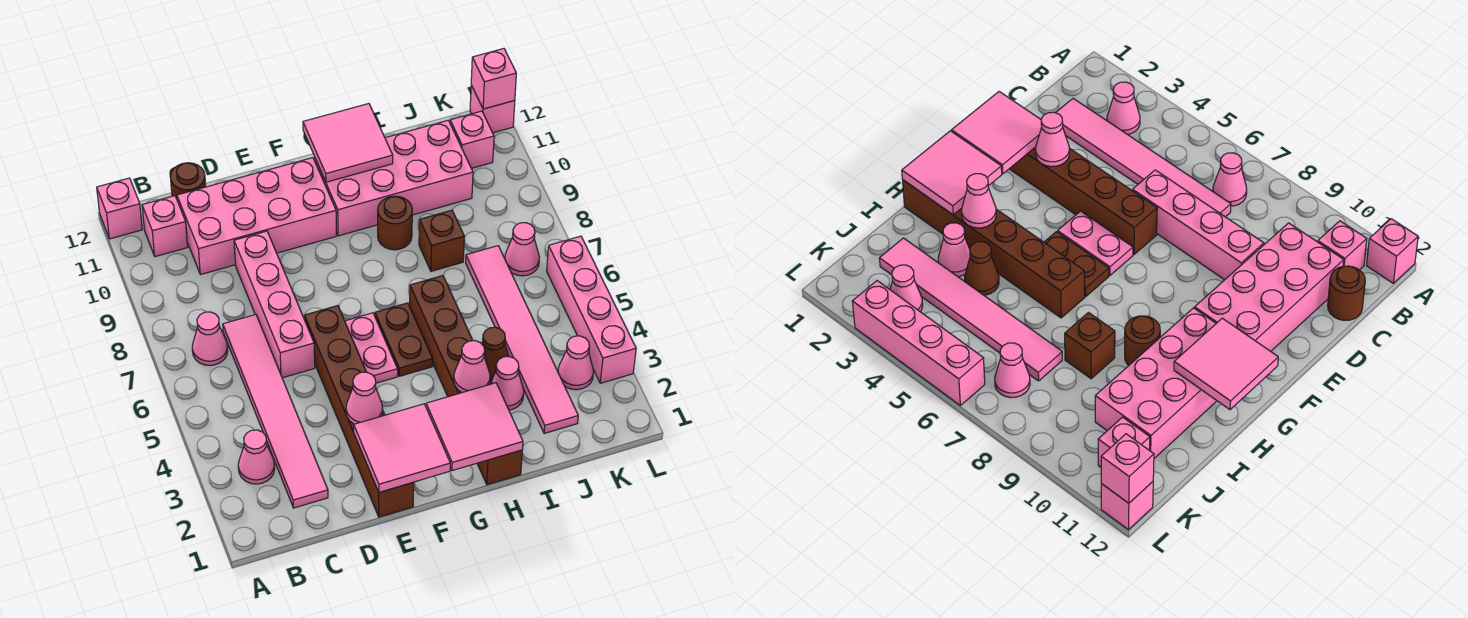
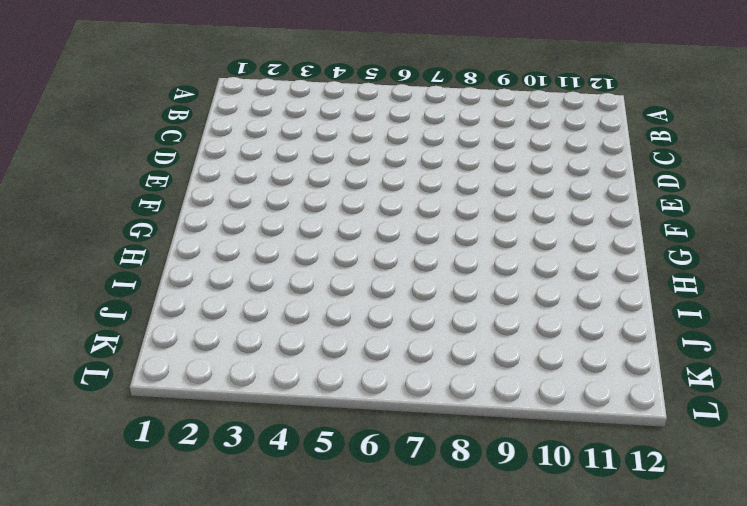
none -> pink brick A12 level 1
none -> pink cone B3 level 1
none -> pink cone B7 level 1

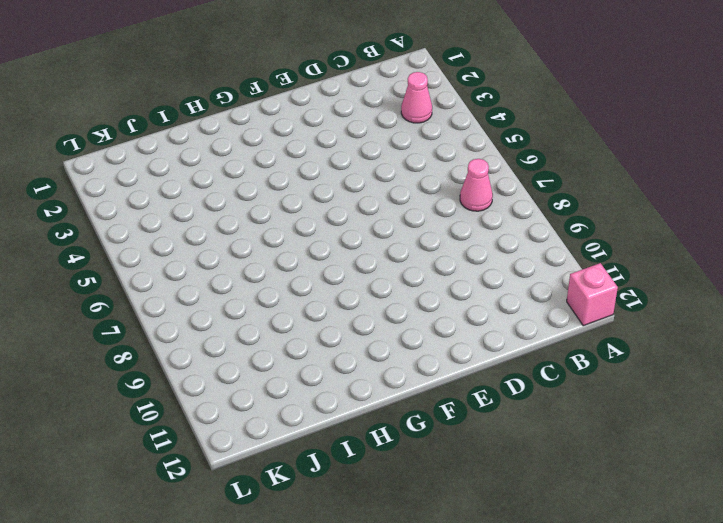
none -> pink brick B11 level 1
none -> pink tile C2:C7 level 1
none -> pink brick C10:F11 level 1

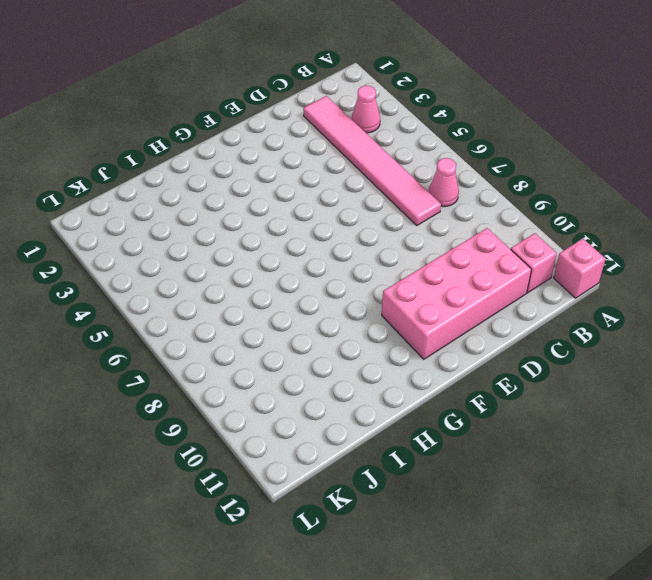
none -> brown round brick C12 level 1
none -> pink brick D6:D9 level 1
none -> brown brick E1:E6 level 1

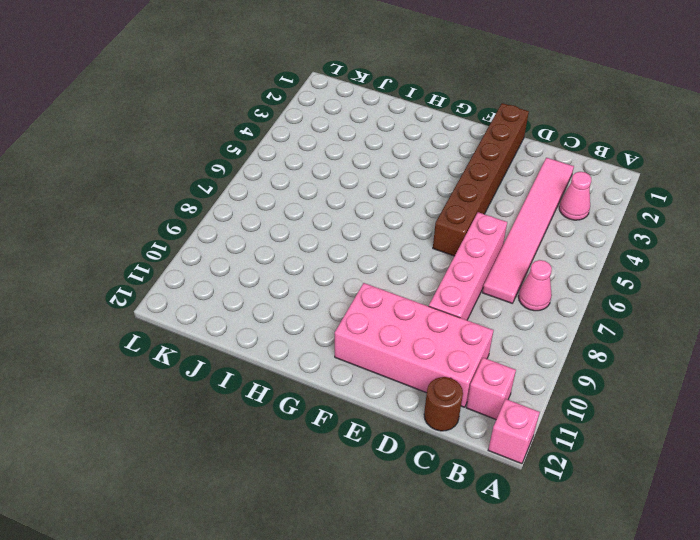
none -> pink plate F5:F6 level 1
none -> brown plate G5:G6 level 1
none -> pink brick G10:J11 level 1

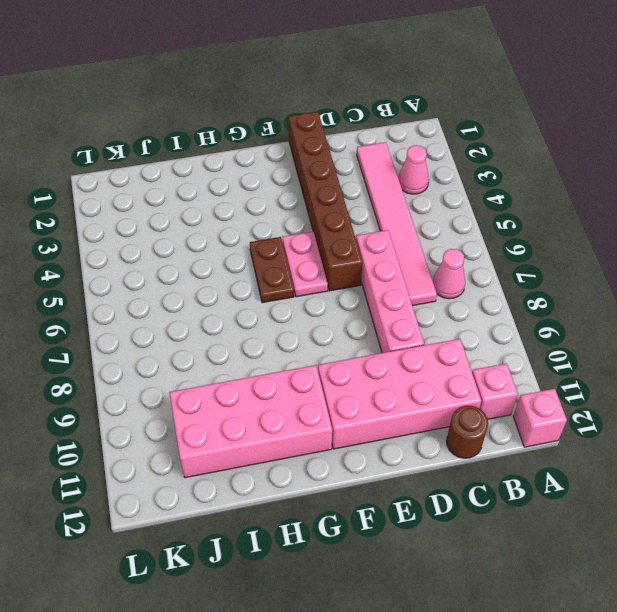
none -> brown brick H1:H6 level 1
none -> brown round brick H9 level 1
none -> pink cone I3 level 1

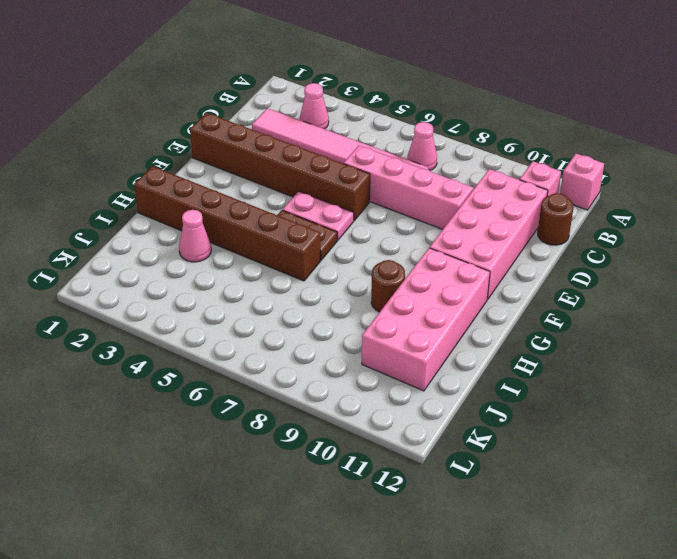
none -> brown cone I4 level 1
none -> brown brick I8 level 1
none -> pink tile J2:J7 level 1

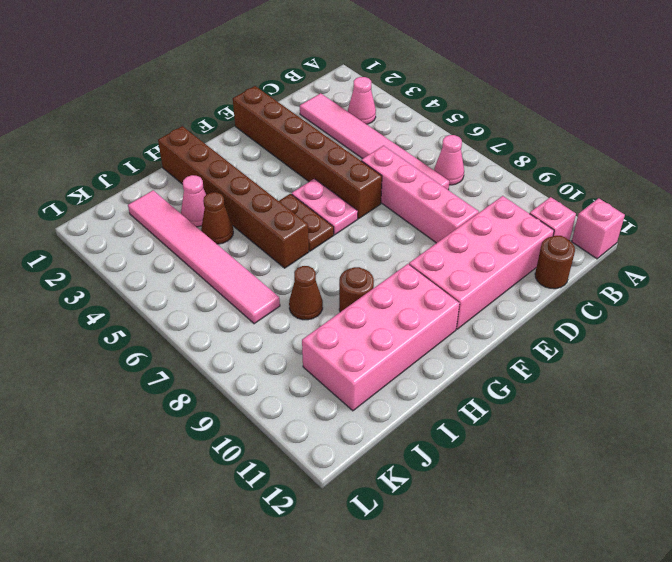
brown cone I8 level 1 -> brown brick I8 level 1
none -> pink cone K3 level 1
none -> pink cone K7 level 1
none -> pink brick K11 level 1

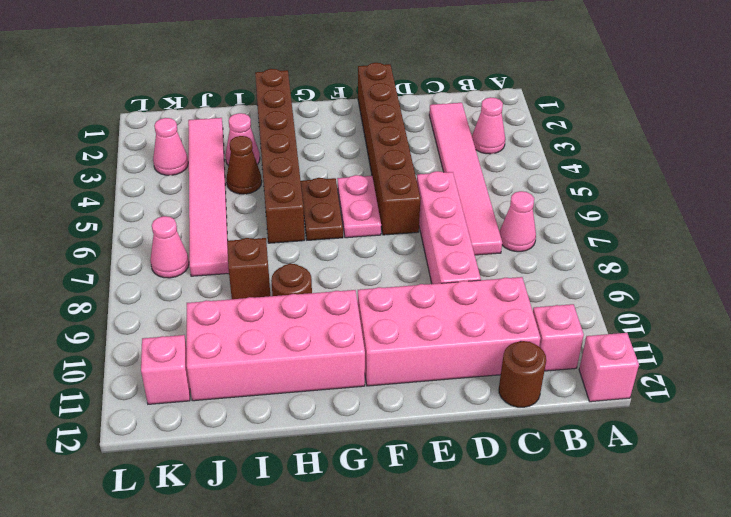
none -> pink brick L3:L6 level 1
none -> pink brick L12 level 1
none -> pink tile E1:F2 level 2

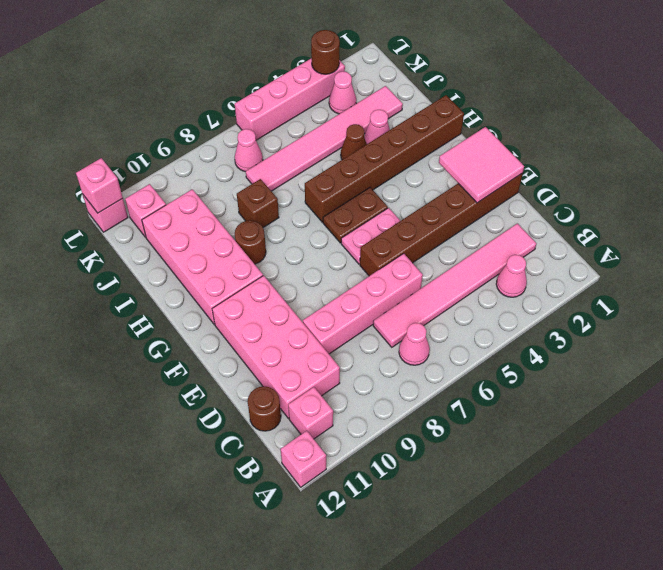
brown round brick L3 level 2 -> none
none -> pink cone E3 level 2
none -> pink tile G1:H2 level 2
none -> pink tile G11:H12 level 2

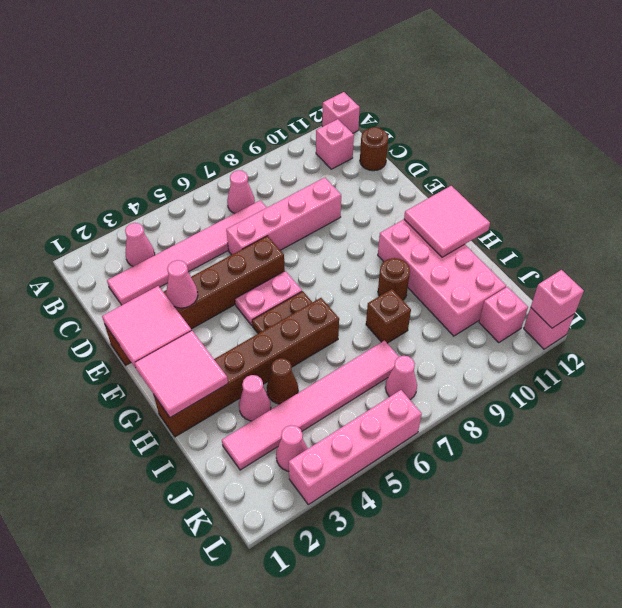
none -> pink brick C10:F11 level 1
none -> pink cone H3 level 2

